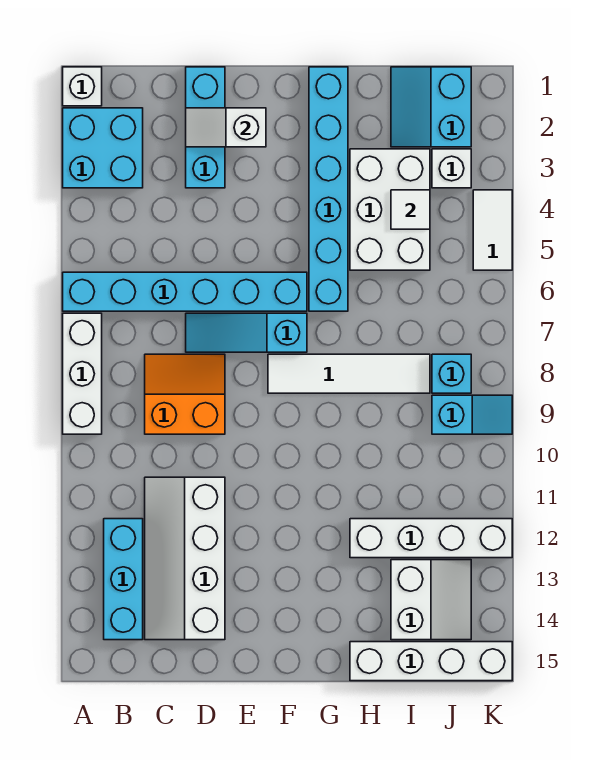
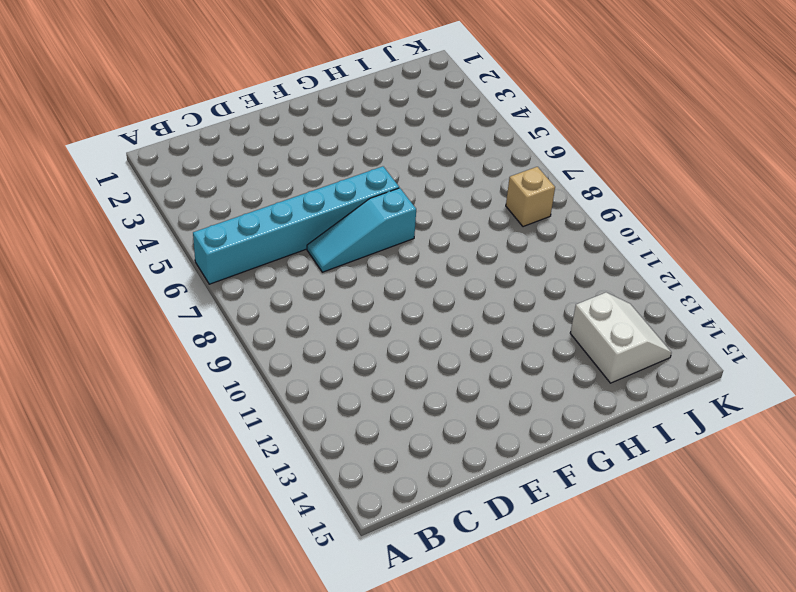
tan brick J8 level 1 -> cyan brick J8 level 1
none -> white brick A1 level 1
none -> cyan brick A2:B3 level 1
none -> white brick A7:A9 level 1

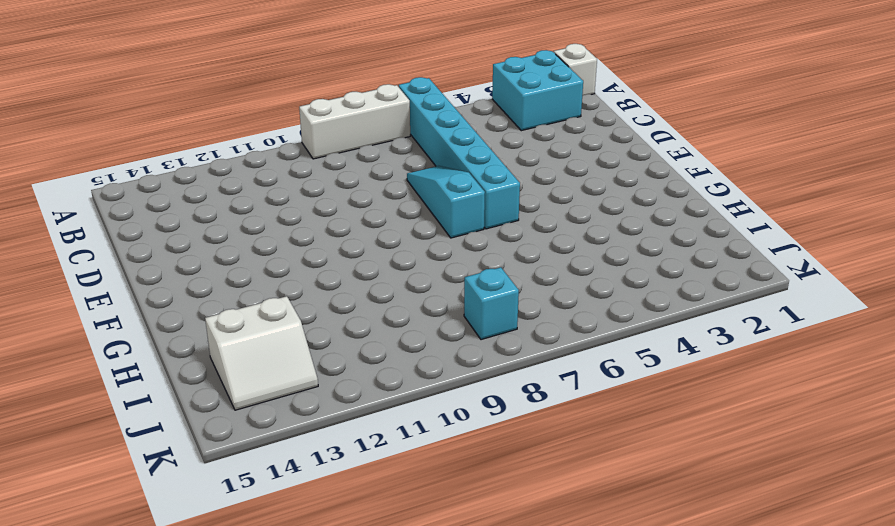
none -> cyan brick B12:B14 level 1
none -> orange slope C8:D9 level 1 top 9
none -> white slope C11:D14 level 1 top D

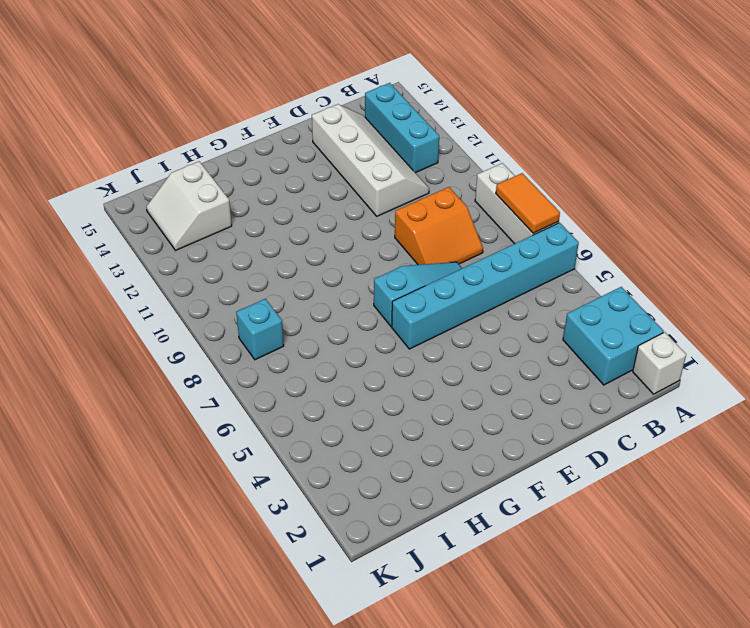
orange tile A7:A8 level 2 -> none
none -> cyan brick D1:D3 level 1
none -> white tile F8:I8 level 1
none -> cyan brick G1:G6 level 1

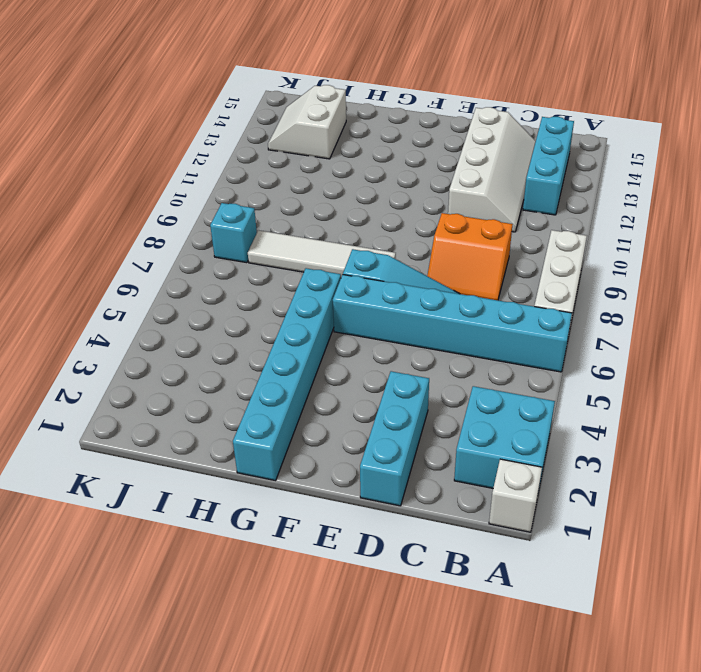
none -> white brick H3:I5 level 1
none -> white brick H12:K12 level 1
none -> white brick H15:K15 level 1

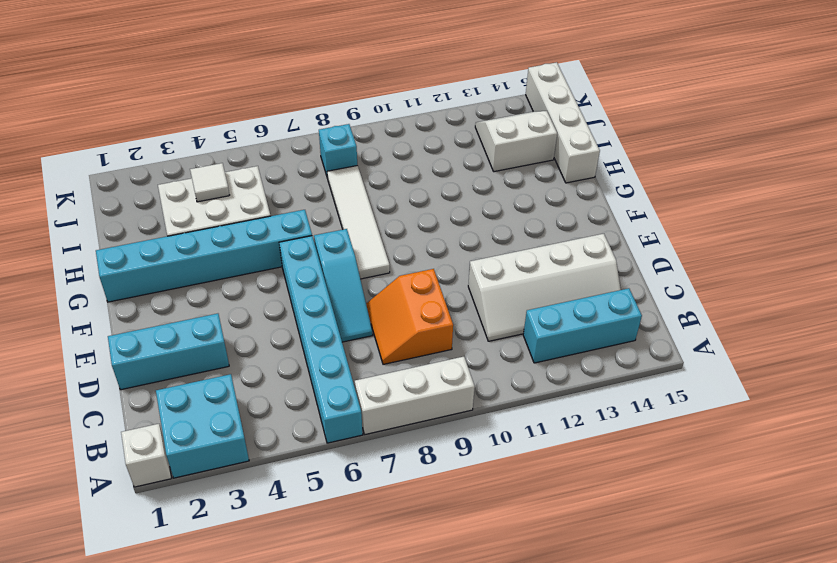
none -> white brick H12:K12 level 1
none -> cyan slope I1:J2 level 1 top J
none -> white brick J3 level 1

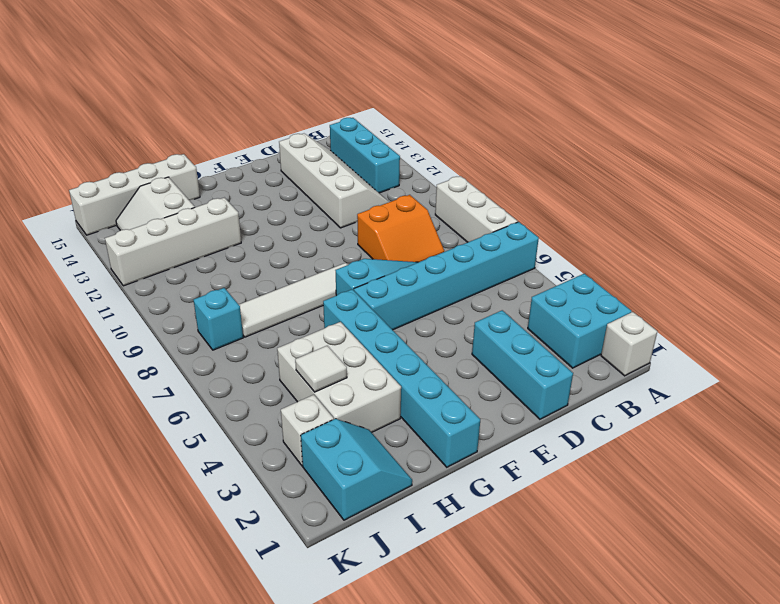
none -> cyan slope J9:K9 level 1 top J
none -> white tile K4:K5 level 1
none -> white slope D2:E2 level 2 top E

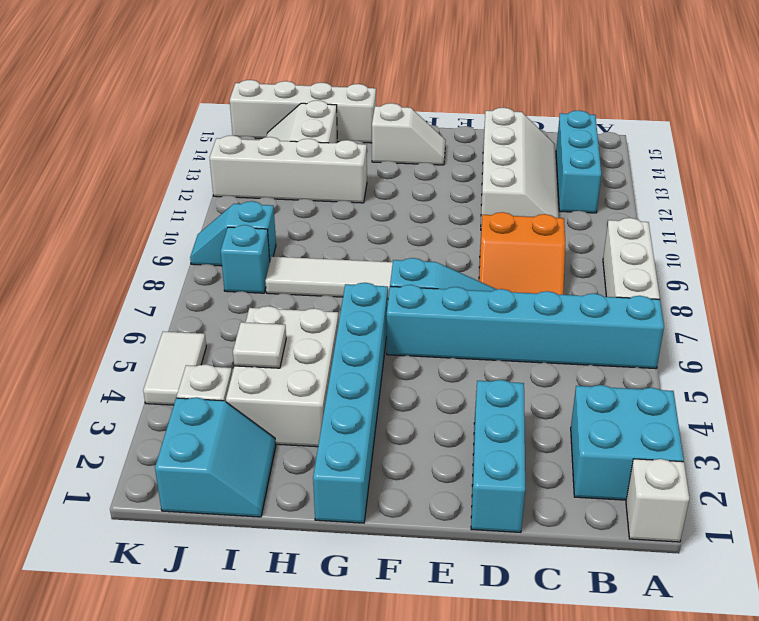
white slope F14:G14 level 1 top G -> white slope D2:E2 level 2 top E

